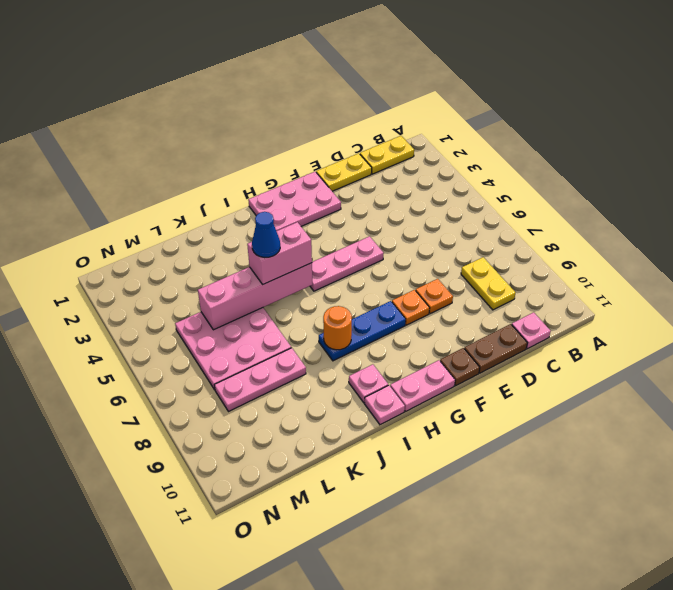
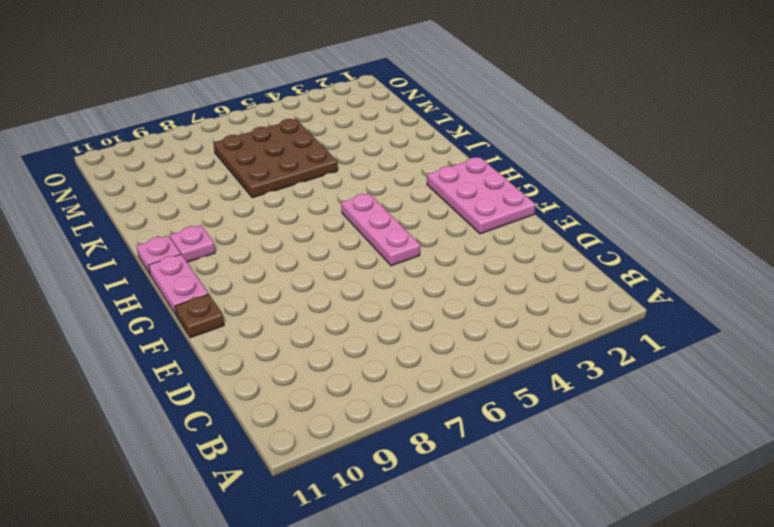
brown plate K5:M7 level 1 -> pink plate K5:M7 level 1
none -> yellow plate B1:C1 level 1
none -> yellow plate C8:C9 level 1
none -> pink plate C11 level 1

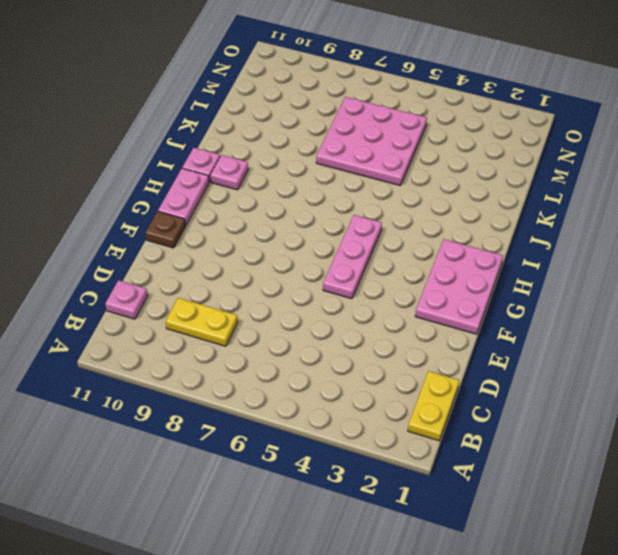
none -> yellow plate D1:E1 level 1
none -> brown plate D11:E11 level 1
none -> orange plate E8 level 1

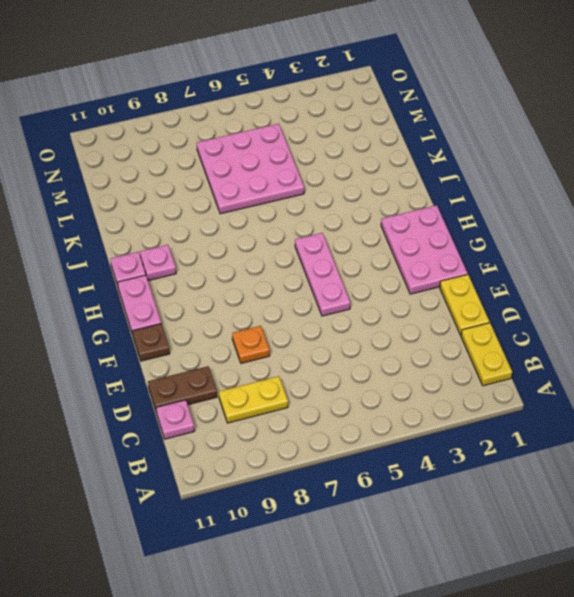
brown plate D10:D11 level 1 -> brown plate D11:E11 level 1
none -> orange plate F8 level 1
none -> blue plate G8:I8 level 1
none -> pink plate K8:M8 level 1

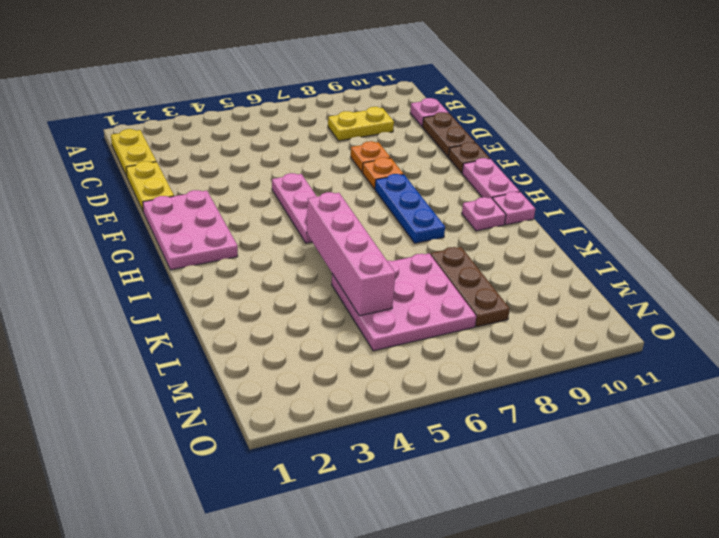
brown plate K8:M8 level 1 -> pink plate K8:M8 level 1
none -> orange round brick I8 level 2
none -> pink brick I5:J5 level 3
none -> blue cone J5 level 4

